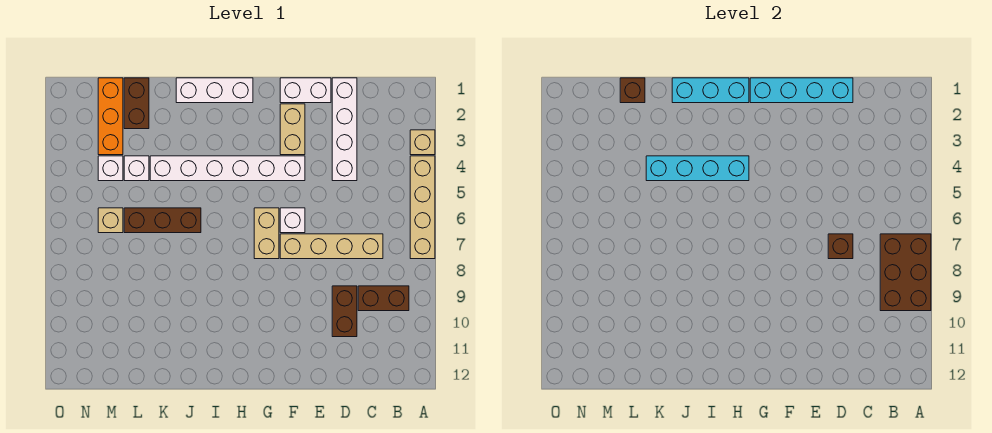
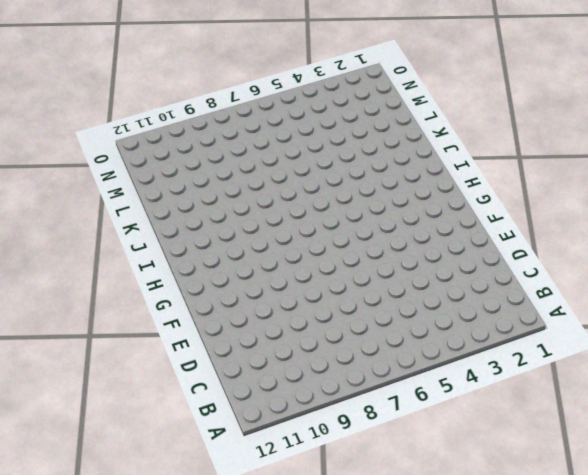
none -> tan brick A3 level 1
none -> tan brick A4:A7 level 1
none -> brown brick B9:C9 level 1

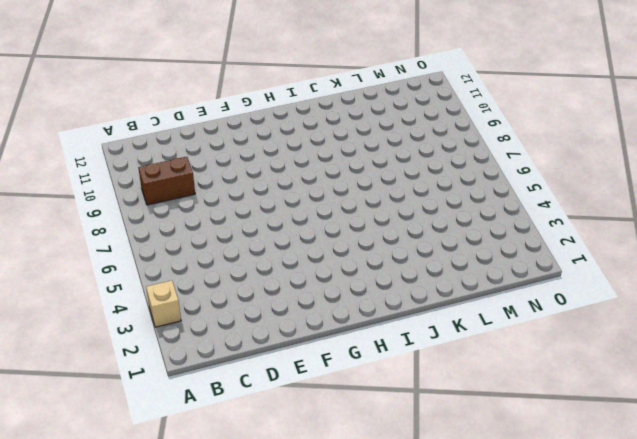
none -> tan brick A4:A7 level 1
none -> tan brick C7:F7 level 1
none -> white brick D1:D4 level 1

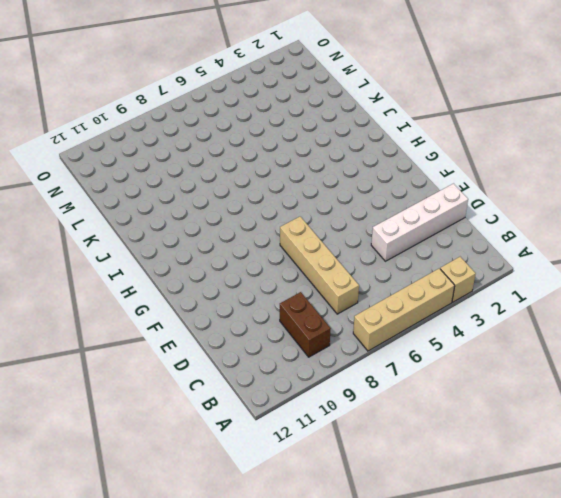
none -> brown brick D9:D10 level 1
none -> white brick E1:F1 level 1
none -> tan brick F2:F3 level 1

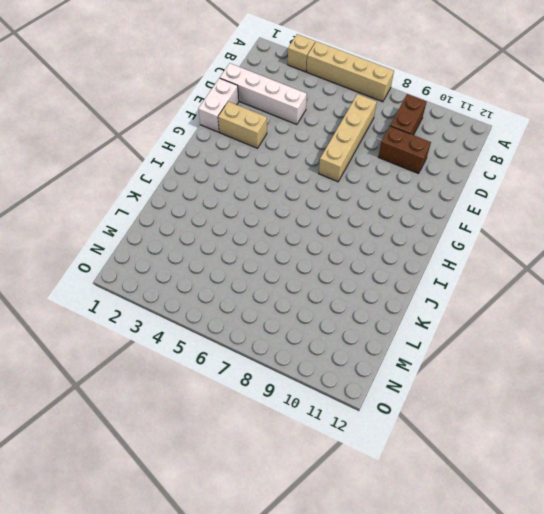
none -> white brick F4:K4 level 1
none -> white brick F6 level 1
none -> tan brick G6:G7 level 1

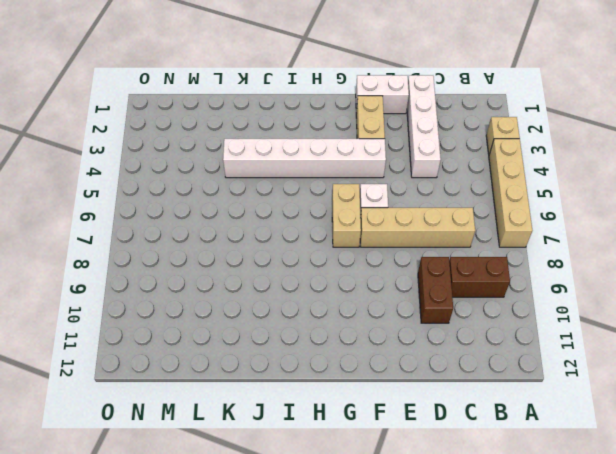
none -> white brick H1:J1 level 1
none -> brown brick J6:L6 level 1
none -> brown brick L1:L2 level 1

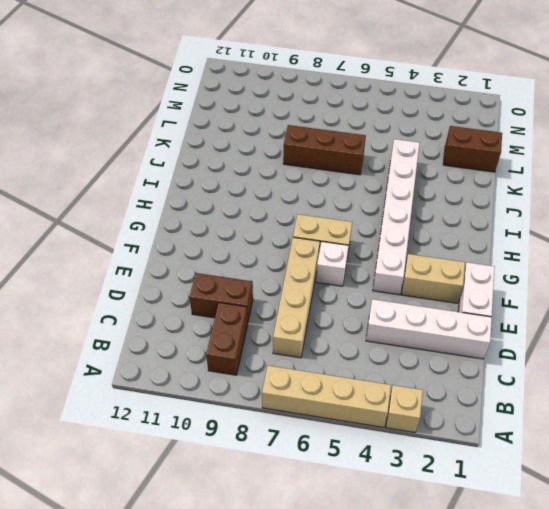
brown brick K6:K8 level 1 -> brown brick J6:L6 level 1
none -> white brick H1:J1 level 1
none -> white brick L4 level 1
none -> orange brick M1:M3 level 1

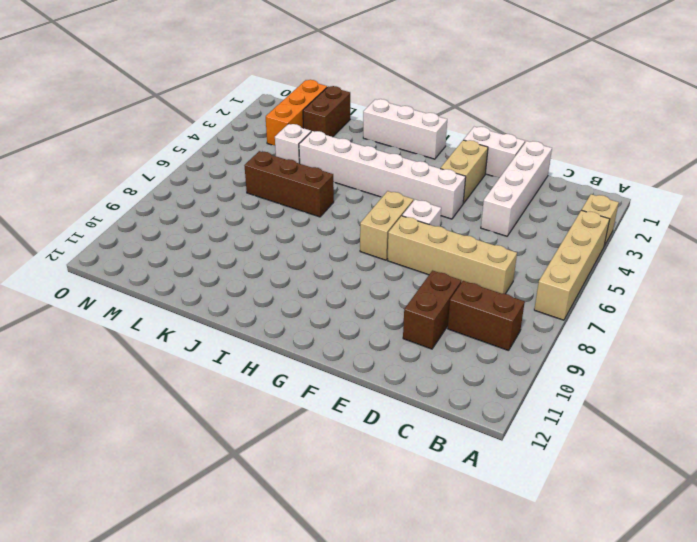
none -> white brick M4 level 1
none -> tan brick M6 level 1
none -> brown brick A7:B9 level 2

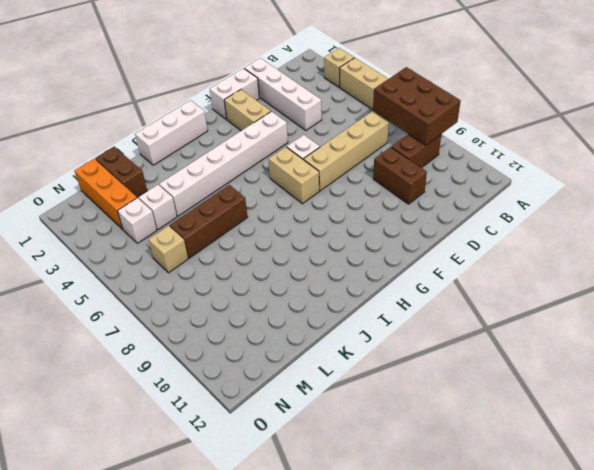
none -> cyan brick D1:G1 level 2
none -> brown brick D7 level 2
none -> cyan brick H1:J1 level 2

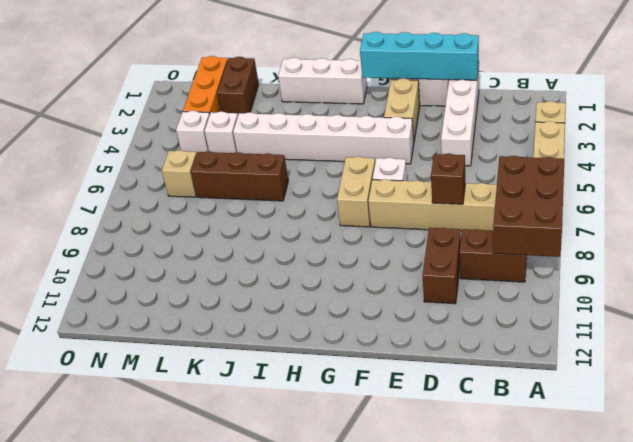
none -> cyan brick H1:J1 level 2
none -> cyan brick H4:K4 level 2
none -> brown brick L1 level 2

